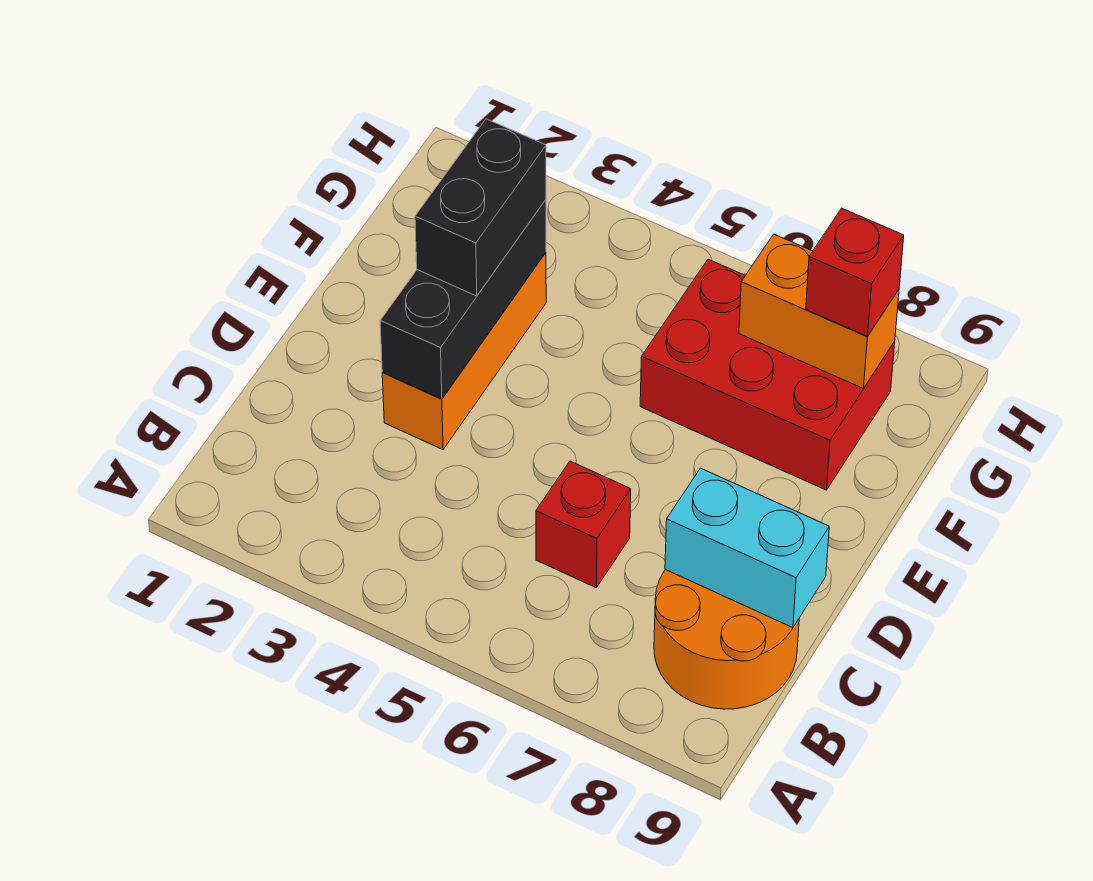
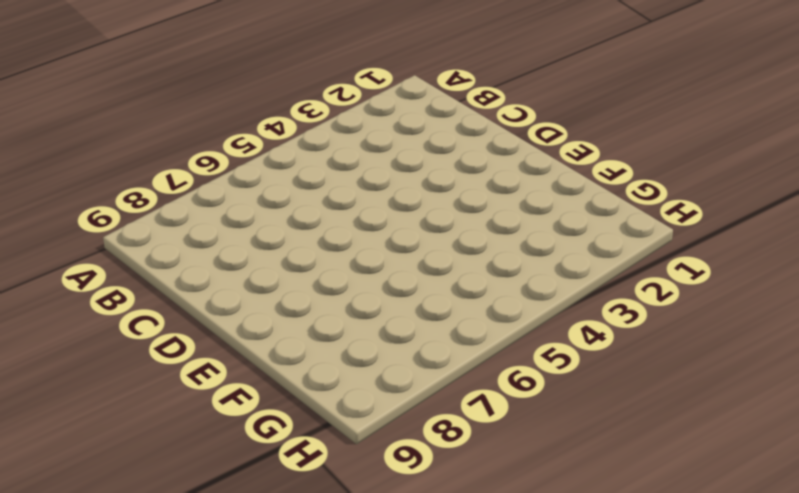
none -> orange round brick B8:C9 level 1
none -> red brick C6 level 1

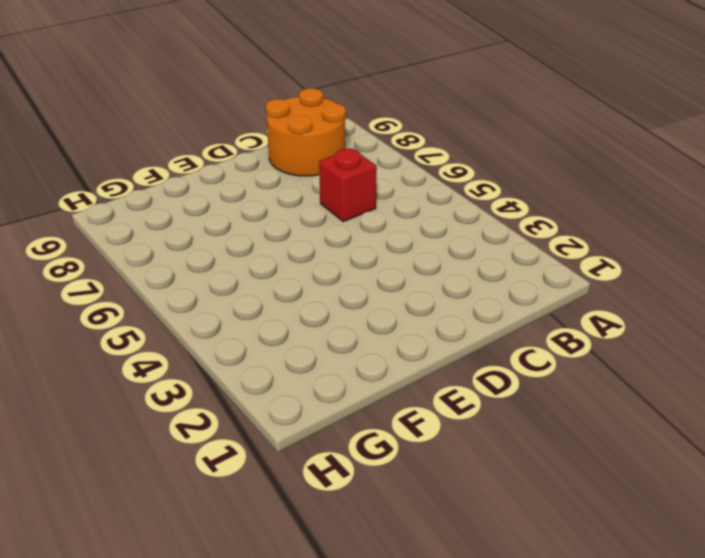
none -> orange brick D3:F3 level 1
none -> red brick F6:G8 level 1

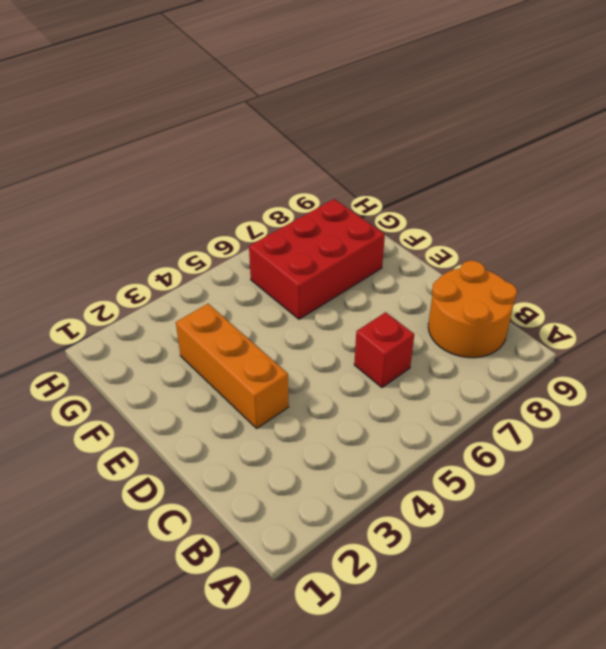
none -> cyan brick C8:C9 level 2
none -> black brick D3:F3 level 2

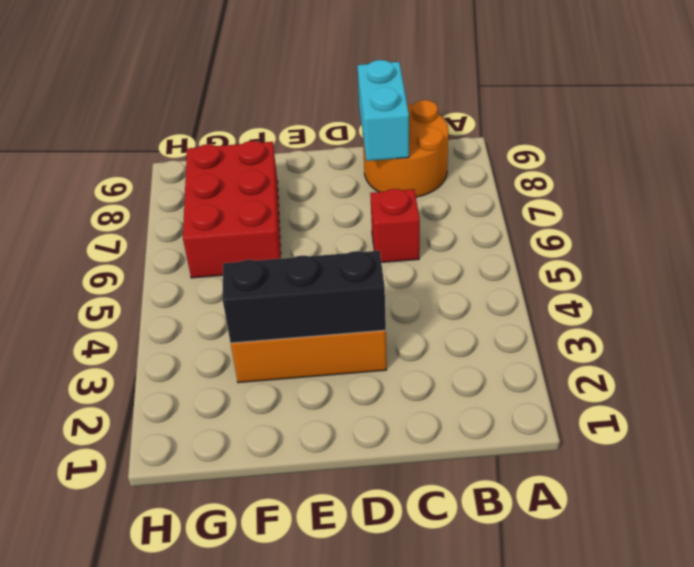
none -> orange brick G7:G8 level 2
none -> black brick E3:F3 level 3

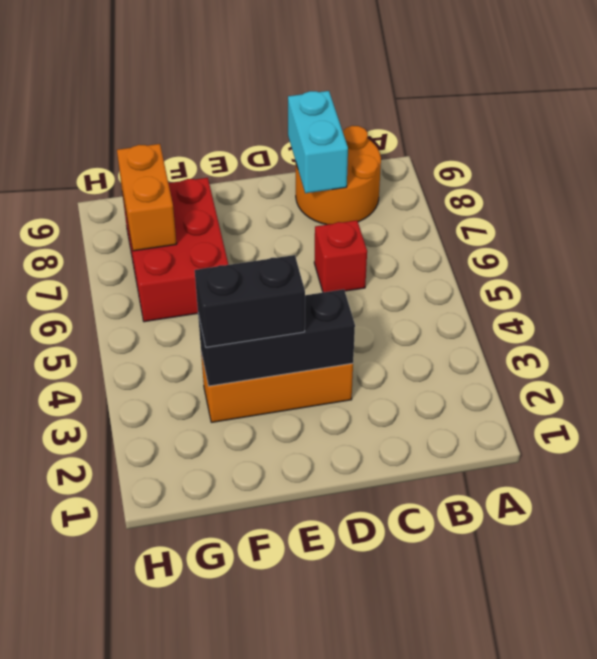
none -> red brick G8 level 3

